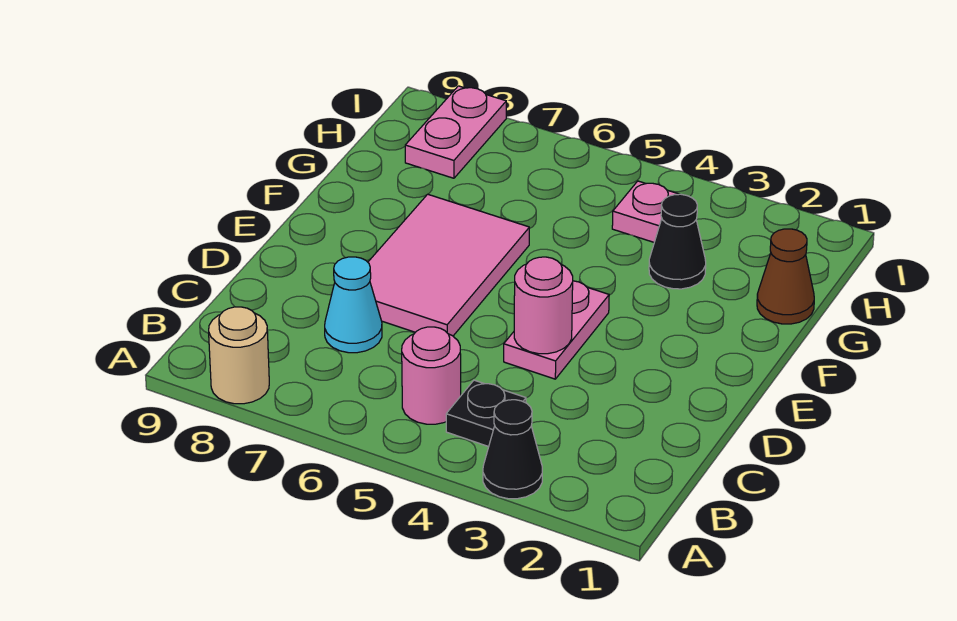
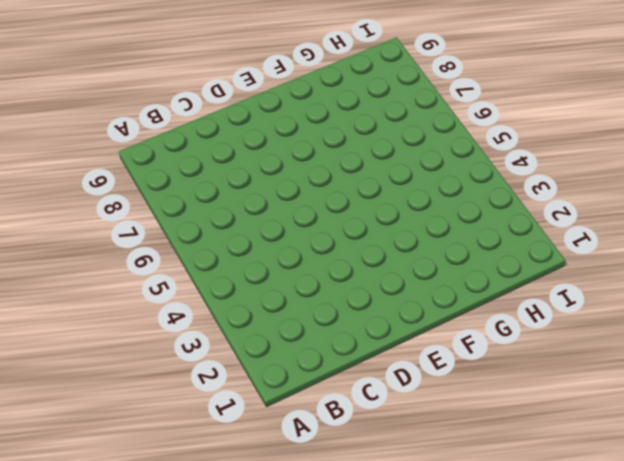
none -> black cone A3 level 1
none -> tan round brick A8 level 1
none -> black plate B4 level 1

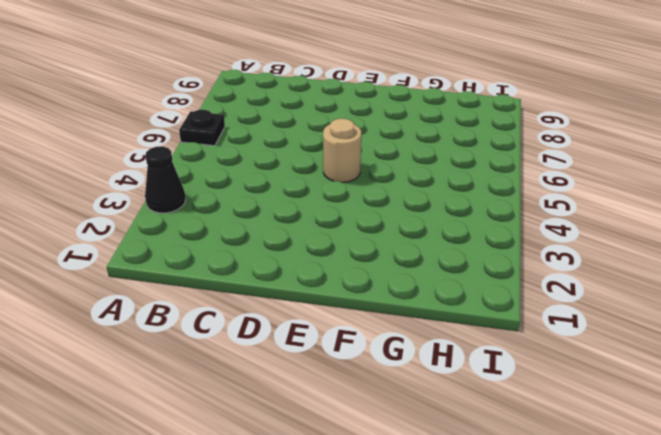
black plate A6 level 1 -> black plate B4 level 1
tan round brick E5 level 1 -> tan round brick A8 level 1
none -> pink round brick B5 level 1
none -> cyan cone C7 level 1
none -> pink plate D4:E4 level 1

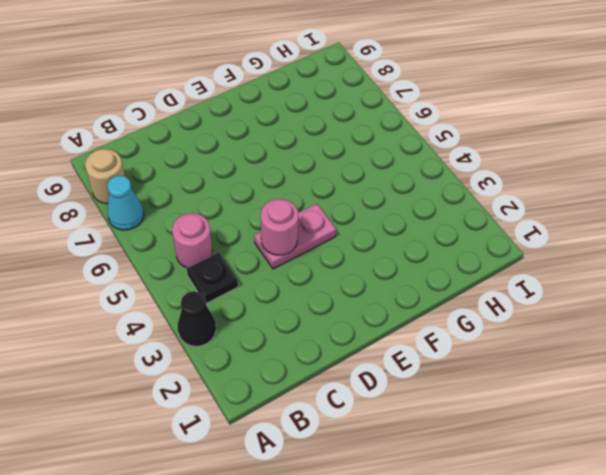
cyan cone A7 level 1 -> cyan cone C7 level 1
none -> pink tile D6:F7 level 1
none -> brown cone G1 level 1
none -> black cone G3 level 1

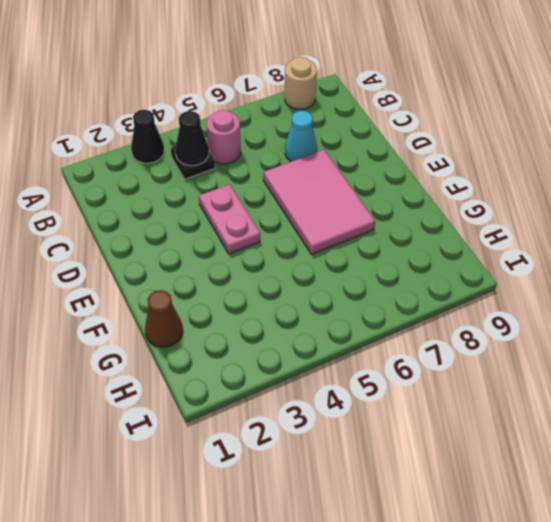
black cone B4 level 2 -> black cone G3 level 1
none -> pink plate H4 level 1
none -> pink plate H8:I8 level 1
none -> pink round brick D4 level 2

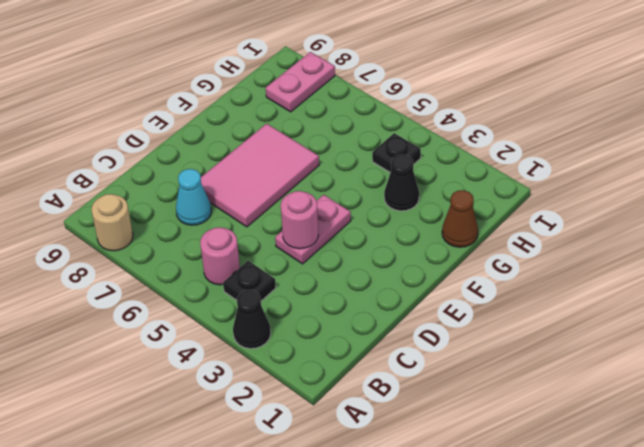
black plate H4 level 1 -> pink plate H4 level 1

